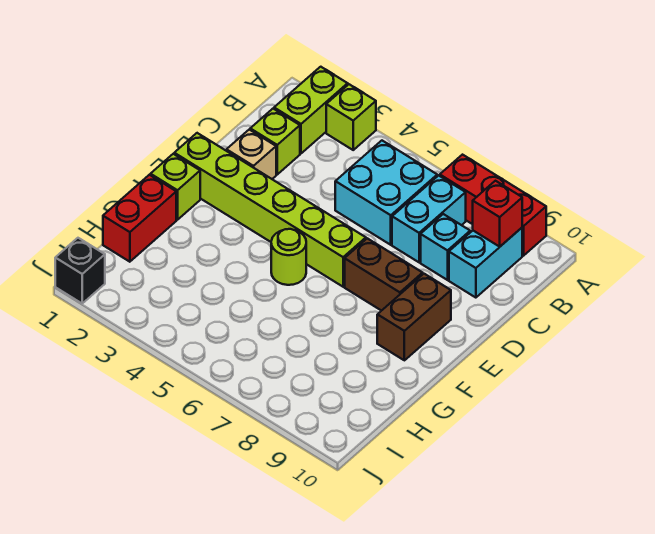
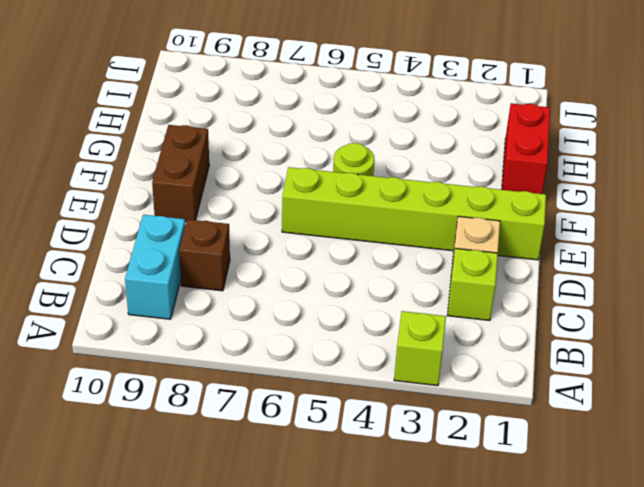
brown brick C8 level 1 -> cyan brick C8 level 1
none -> lime brick A2:B2 level 1
none -> red brick A7:A9 level 1
none -> cyan brick B5:C6 level 1

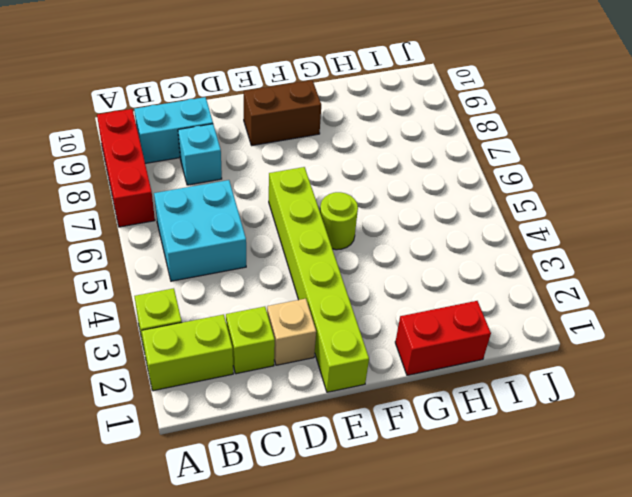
none -> cyan brick B7:C7 level 1
none -> brown brick E7:E8 level 1
none -> lime brick F1 level 1

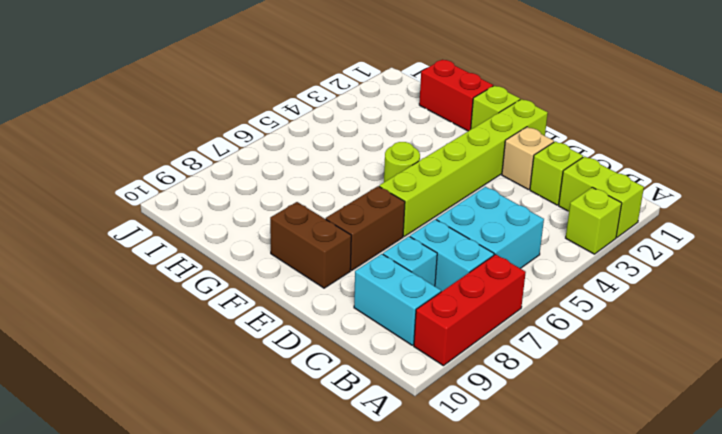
none -> black brick J1 level 1
none -> red brick B9 level 2

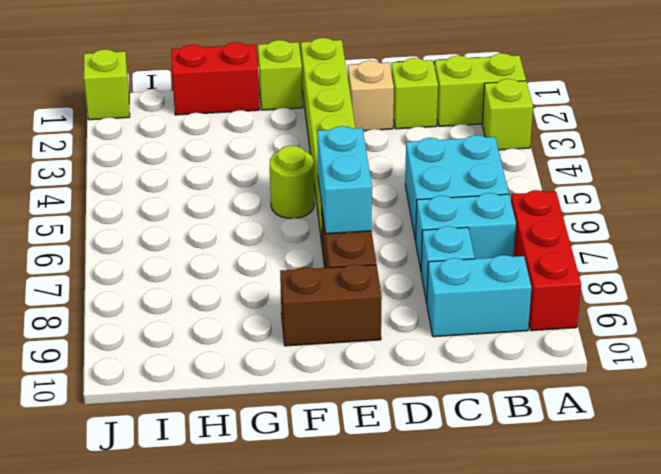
cyan brick E6:E7 level 2 -> none
lime brick J1 level 1 -> black brick J1 level 1
none -> red brick B9 level 2

